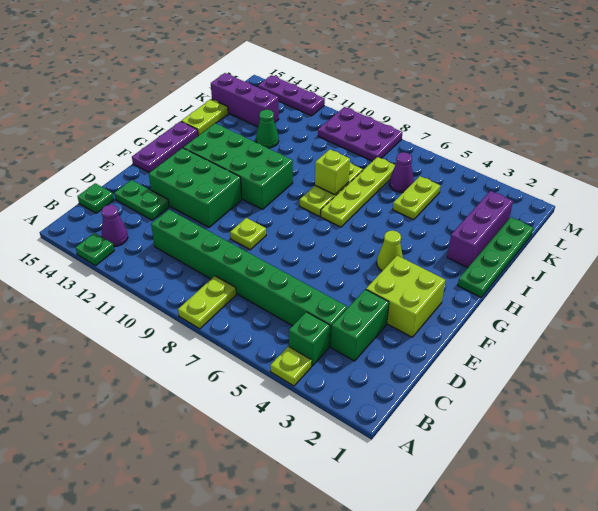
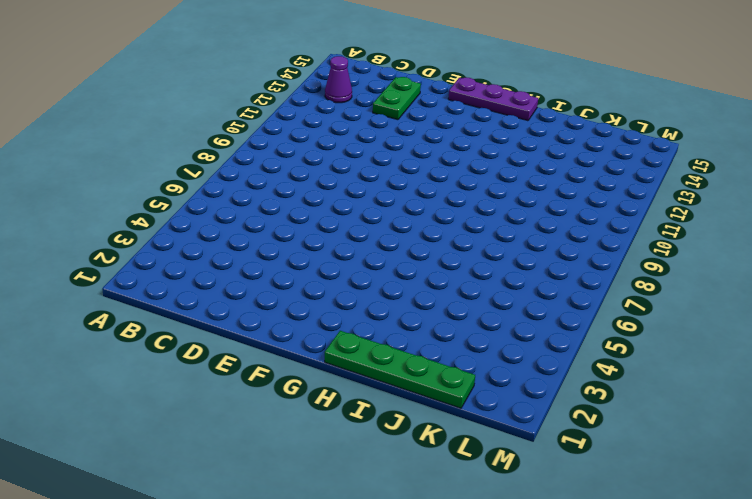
none -> lime plate A4 level 1
none -> lime plate A8:B8 level 1
none -> green plate A13 level 1

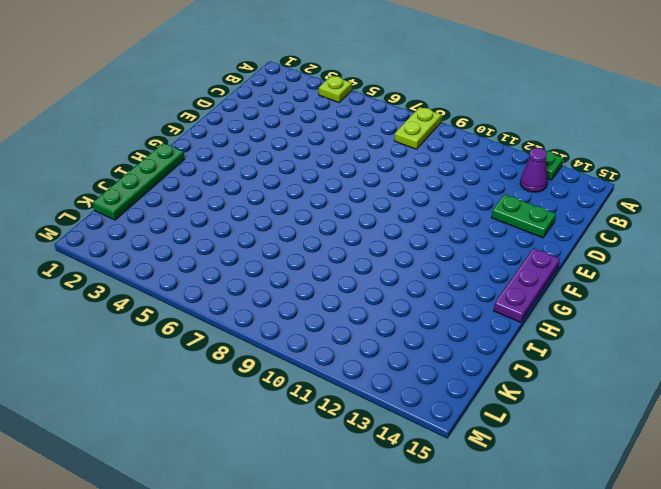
none -> green brick B4 level 1
none -> green brick C3:D3 level 1
none -> green brick C4:C11 level 1

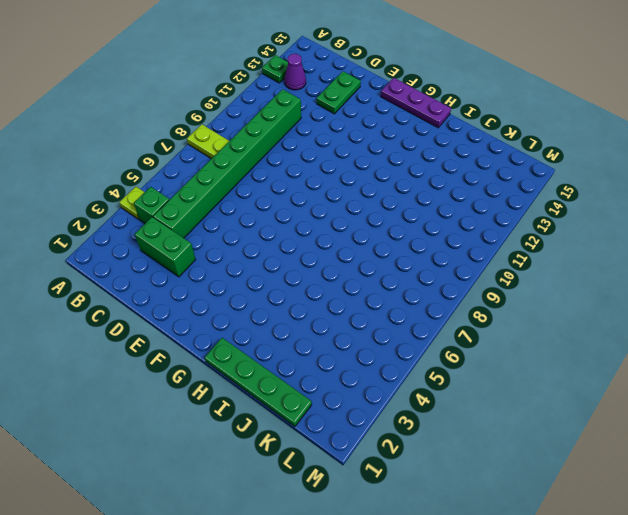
none -> green plate C15 level 1
none -> lime brick E2:F3 level 1
none -> lime plate E9 level 1

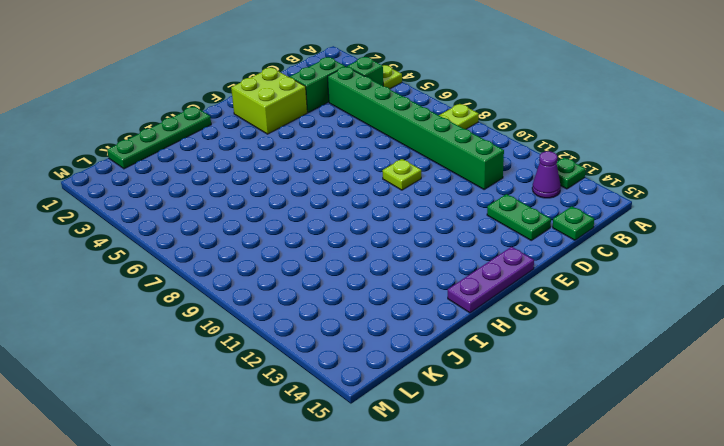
none -> green brick E11:F13 level 1
none -> lime cone G4 level 1
none -> green brick G10:H13 level 1

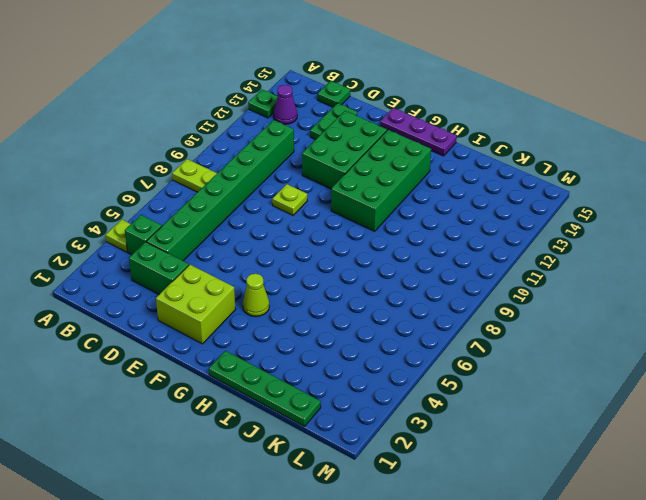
none -> lime plate H7:K7 level 1
none -> lime plate H8:J8 level 1
none -> purple brick I2:K2 level 1

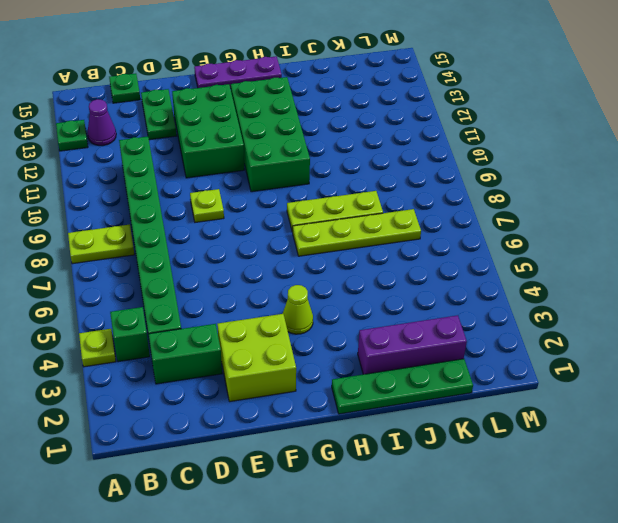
none -> lime plate I15:J15 level 1
none -> lime plate J5:K5 level 1
none -> green cone J12 level 1

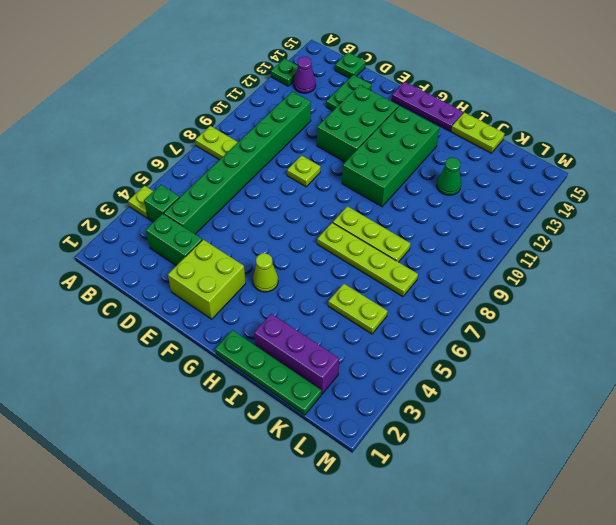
none -> purple cone K6 level 1
none -> purple brick K13:K15 level 1
none -> purple plate L8:M10 level 1

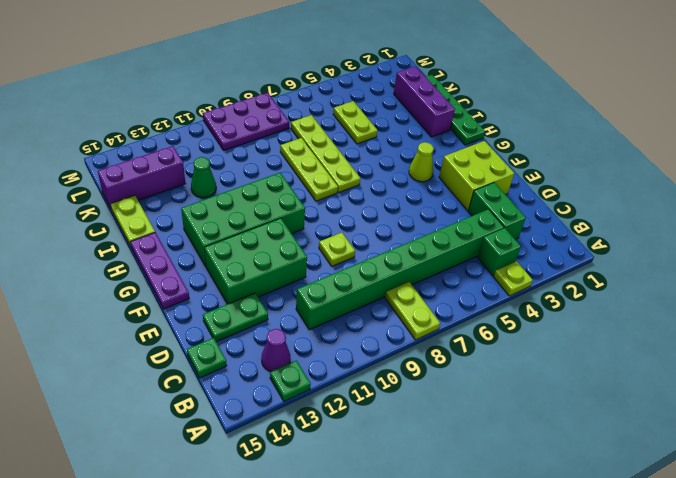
none -> purple cone K6 level 1
none -> purple plate M12:M14 level 1
none -> lime brick I8 level 2

